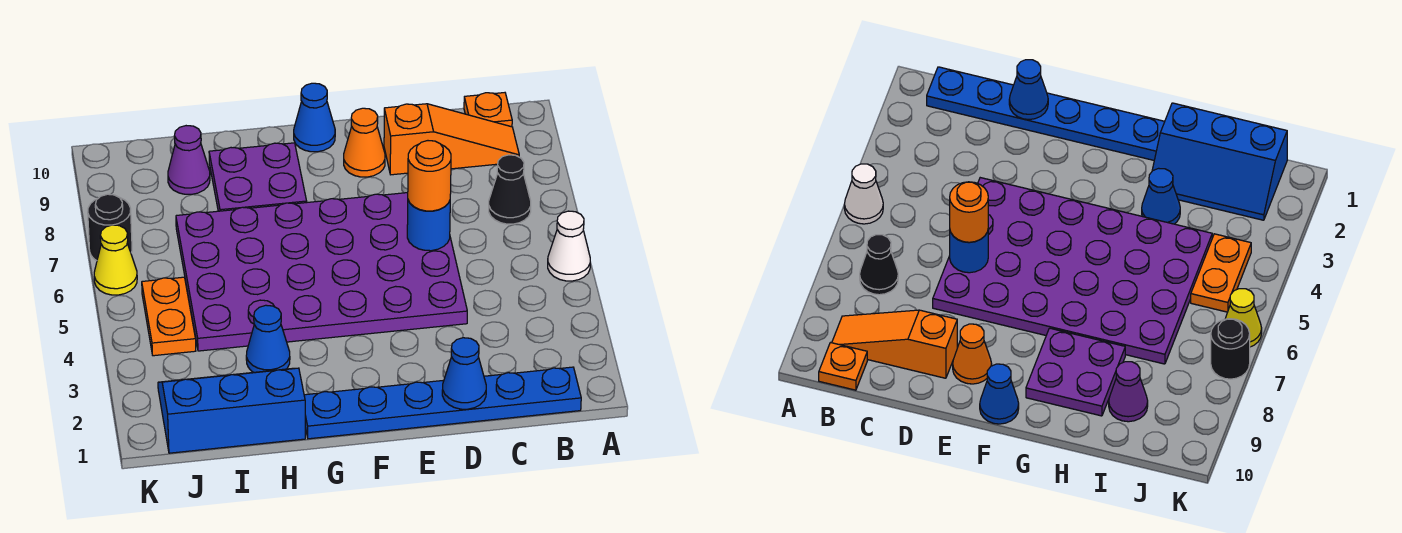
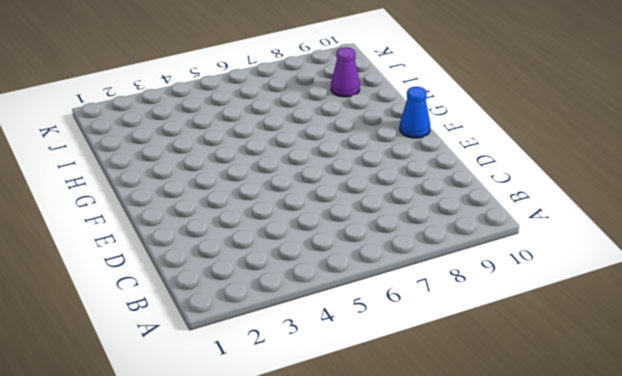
none -> white cone A5 level 1
none -> blue plate B1:G1 level 1
none -> black cone B7 level 1

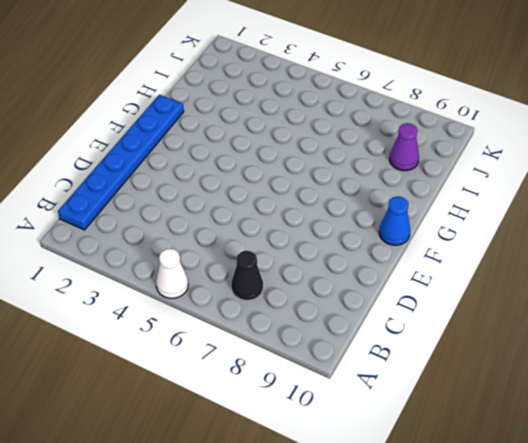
none -> orange slope B9:D9 level 1 top D
none -> orange plate B10 level 1
none -> purple plate D4:I7 level 1

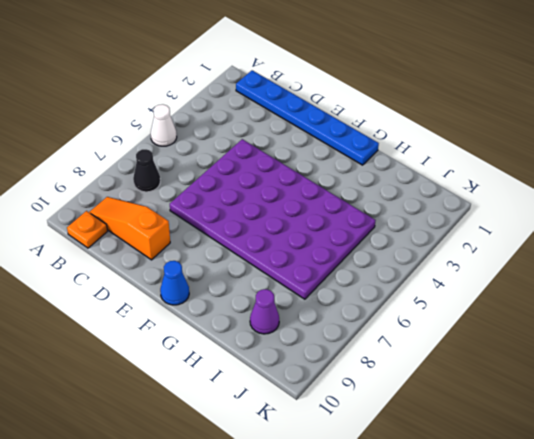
none -> orange cone E9 level 1
none -> purple plate G8:H9 level 1
none -> blue slope H1:J2 level 1 top 1

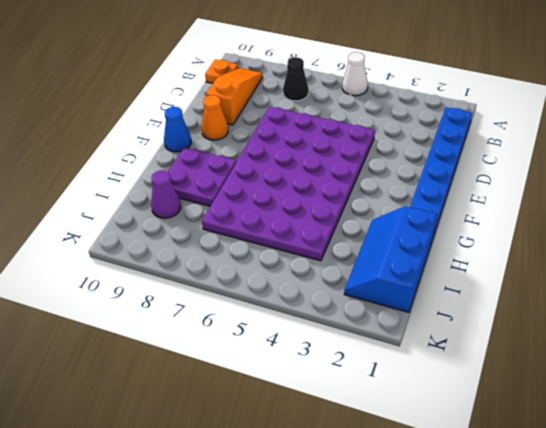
none -> blue cone H3 level 1
none -> orange plate J4:J5 level 1
none -> yellow cone K6 level 1

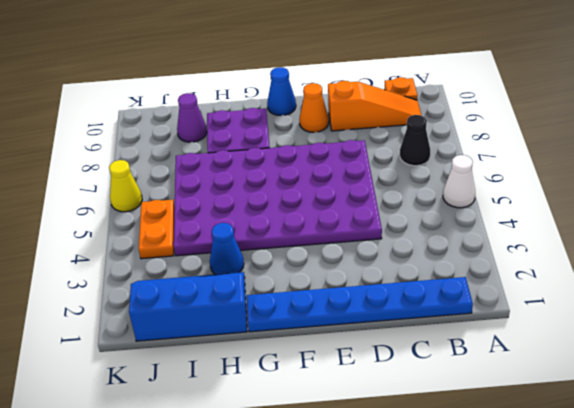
none -> black round brick K7 level 1
none -> blue cone D1 level 2
none -> blue round brick D6 level 2

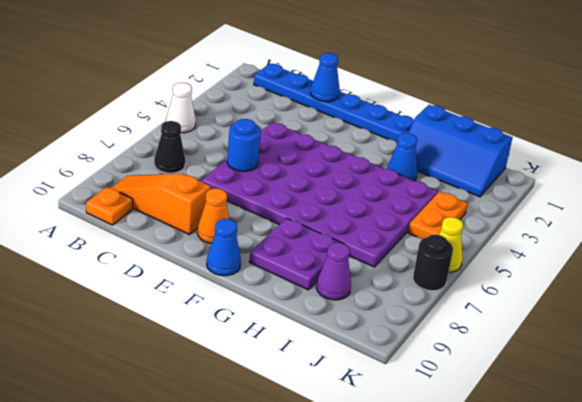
none -> orange round brick D6 level 3

